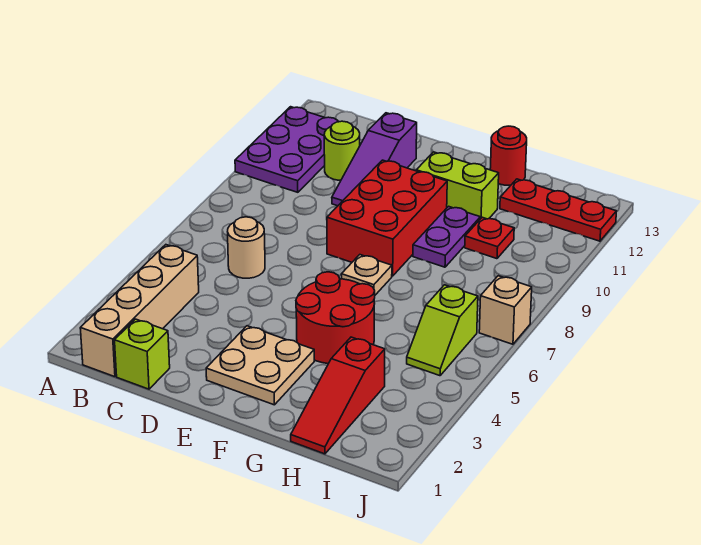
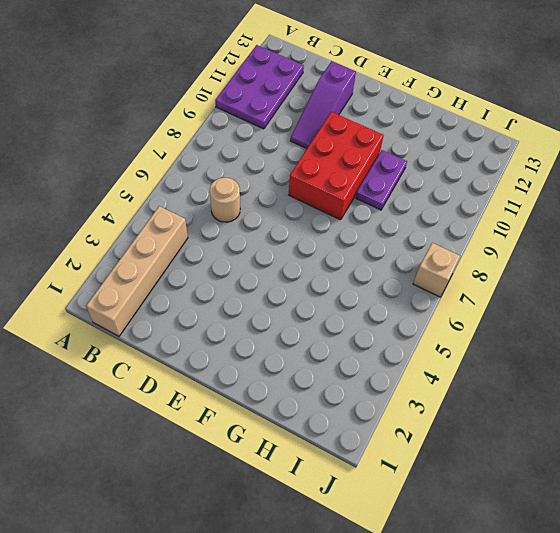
none -> lime brick C1 level 1
none -> lime round brick C11 level 1
none -> tan plate E2:F3 level 1

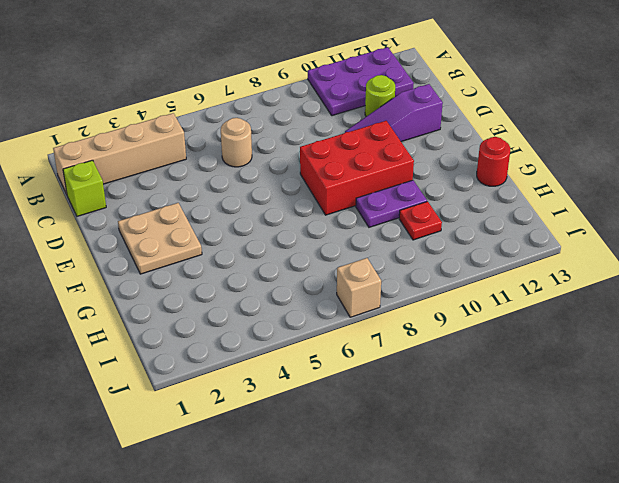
none -> red round brick F4:G5 level 1
none -> tan plate F7 level 1
none -> lime brick F11:G11 level 1

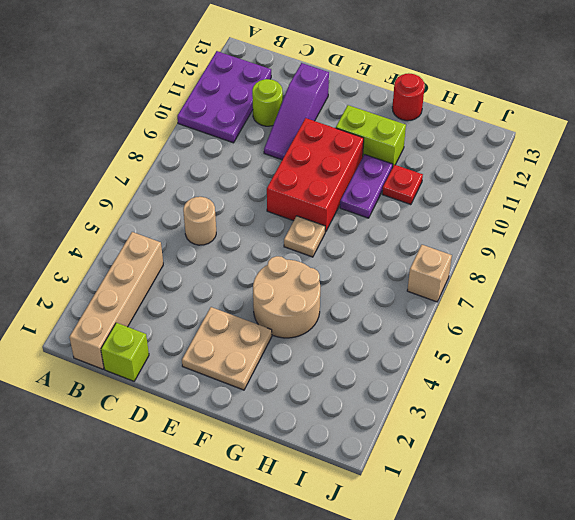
tan round brick F4:G5 level 1 -> red round brick F4:G5 level 1
none -> red slope H1:H3 level 1 top 3
none -> red plate H12:J12 level 1
none -> lime slope I5:I6 level 1 top 6

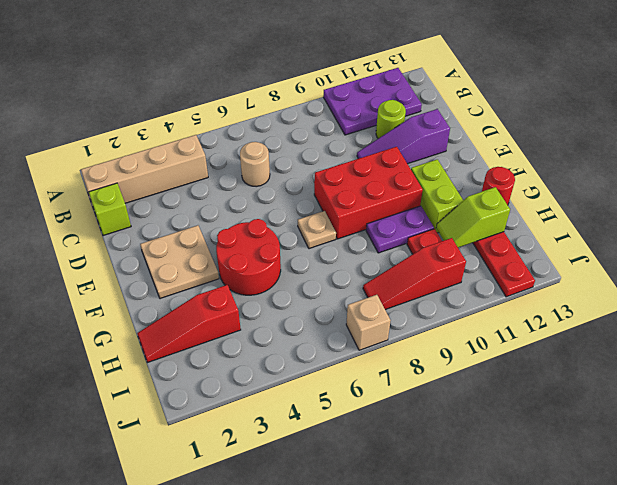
lime slope H11:H12 level 2 top 12 -> lime slope I5:I6 level 1 top 6
red slope I8:I10 level 1 top 10 -> none

